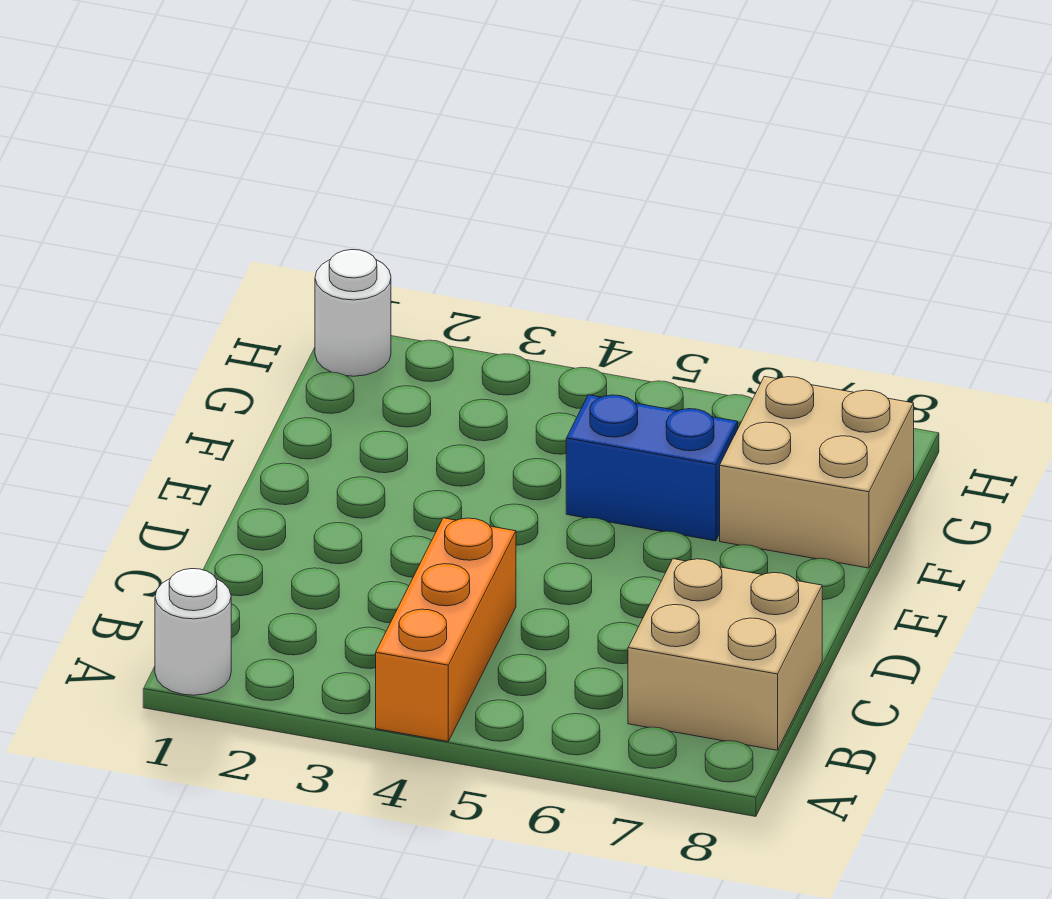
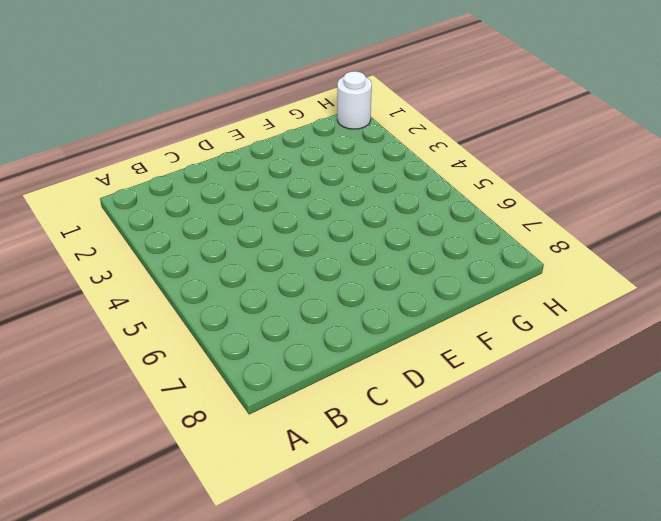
none -> white round brick A1 level 1
none -> orange brick A4:C4 level 1

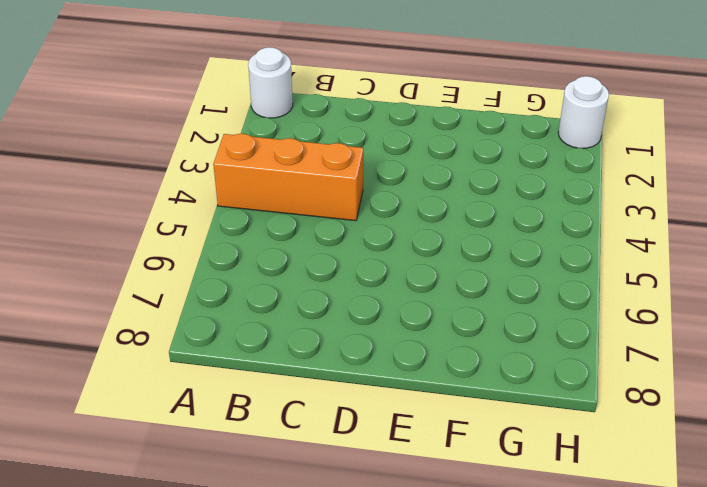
none -> tan brick B7:C8 level 1
none -> blue brick F5:F6 level 1

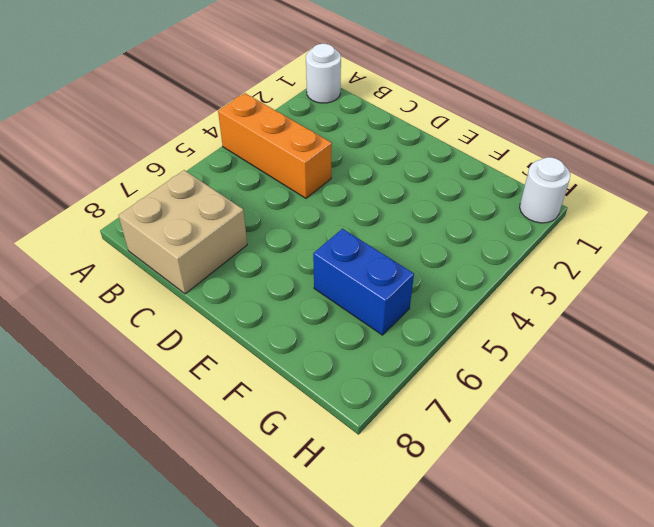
blue brick F6:G6 level 1 -> blue brick F5:F6 level 1
none -> tan brick F7:G8 level 1

